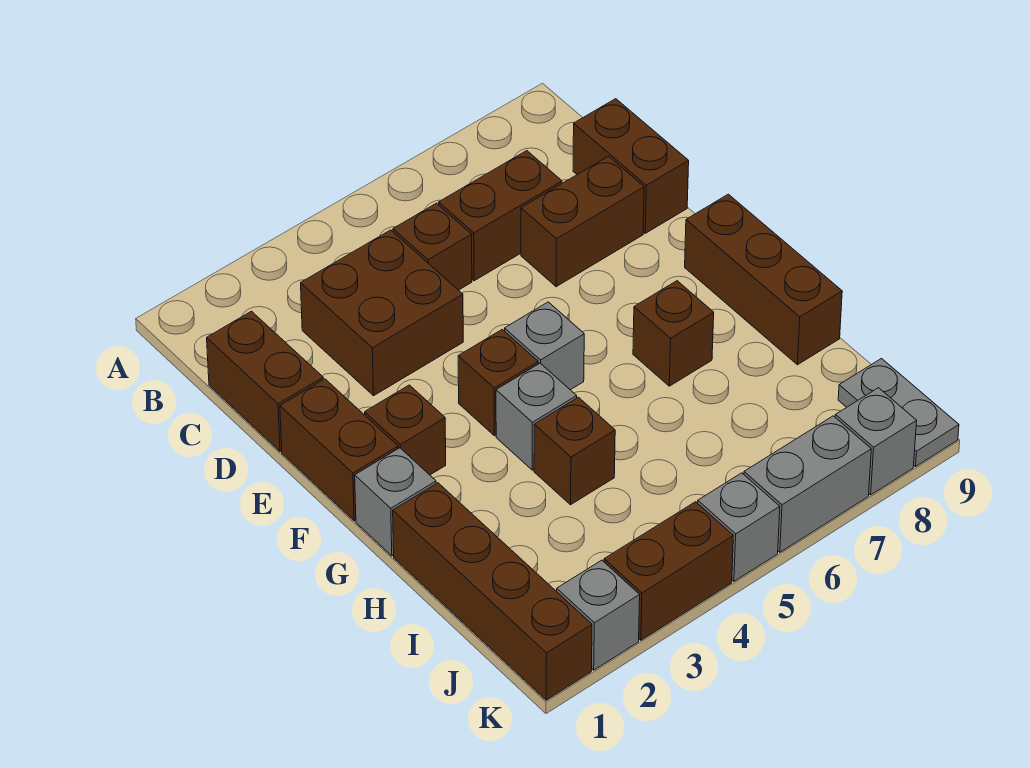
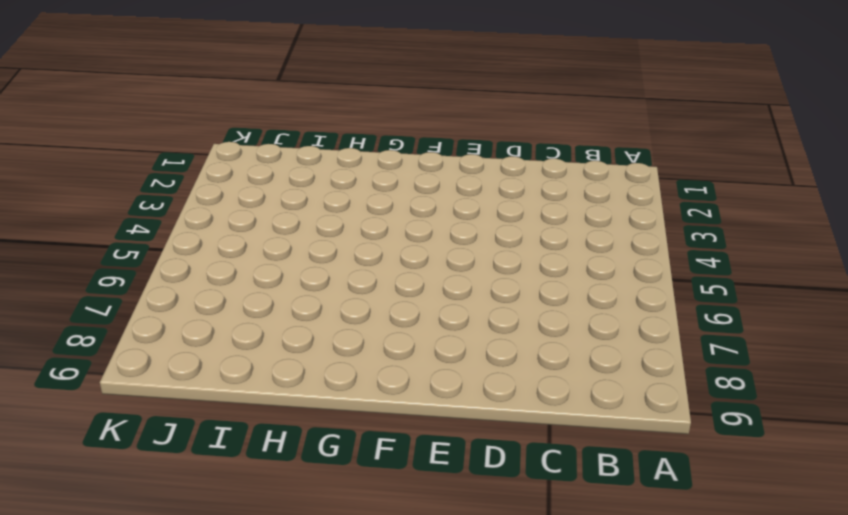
none -> brown brick C1:D1 level 1
none -> brown brick C3:D4 level 1
none -> brown brick C5 level 1

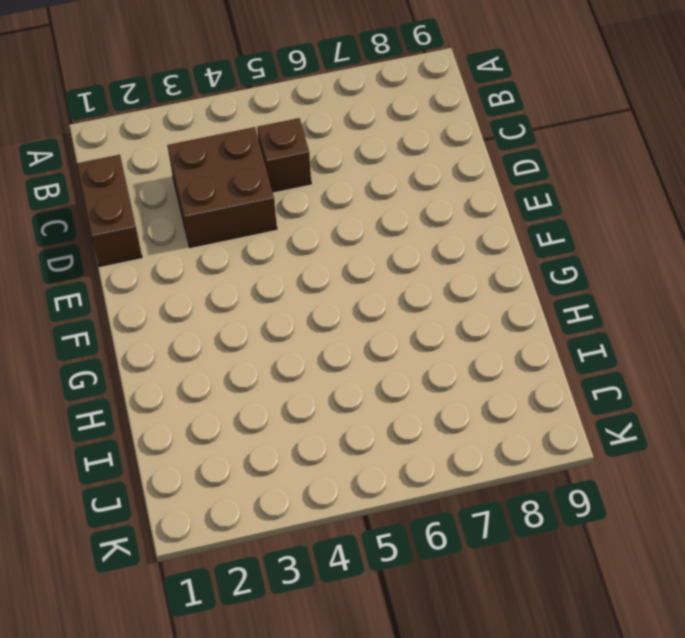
none -> brown brick C6:C7 level 1
none -> brown brick C9:D9 level 1
none -> brown brick D7:D8 level 1

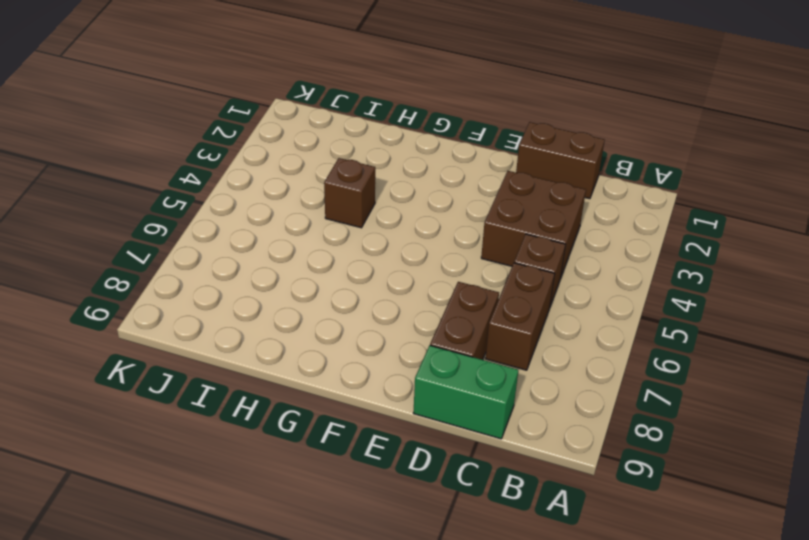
green brick C9:D9 level 1 -> brown brick C9:D9 level 1
none -> brown brick E1:F1 level 1
none -> brown brick F2 level 1
none -> brown brick F4 level 1

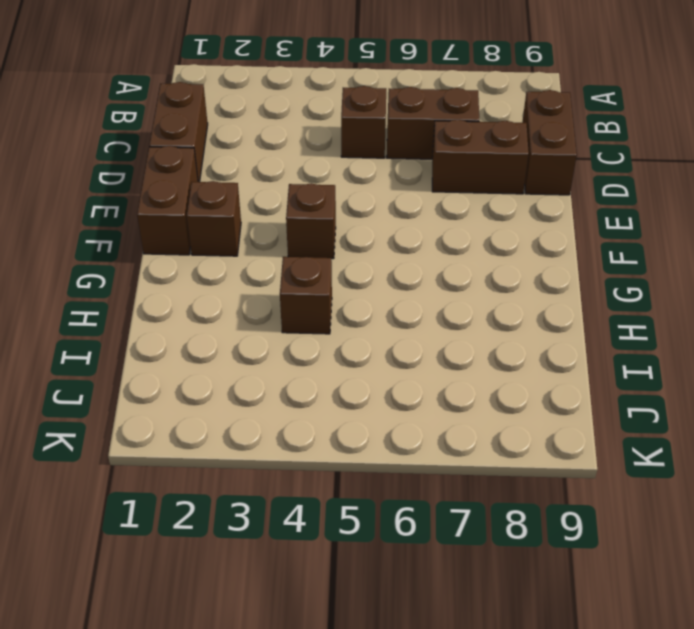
none -> brown brick C3:D4 level 1
none -> grey brick F5 level 1
none -> brown brick F9:H9 level 1

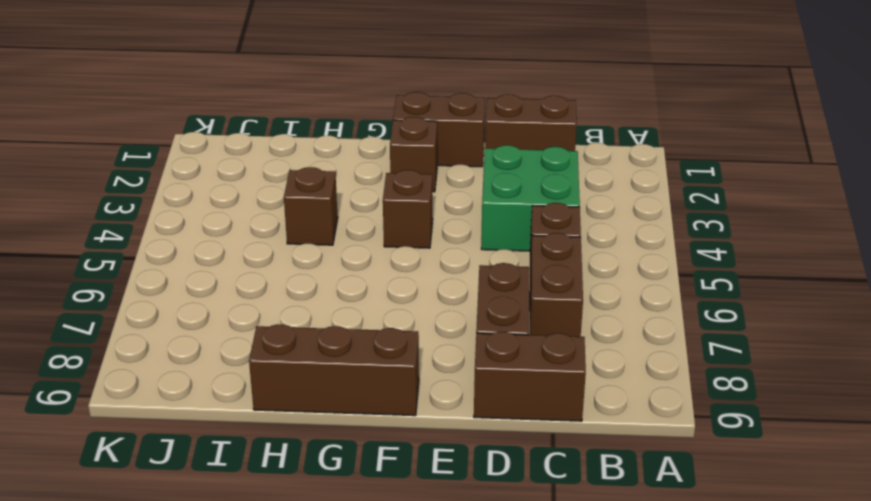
green brick C3:D4 level 1 -> brown brick C3:D4 level 1
none -> grey brick F5 level 1
none -> grey brick G1 level 1
none -> grey brick G4 level 1

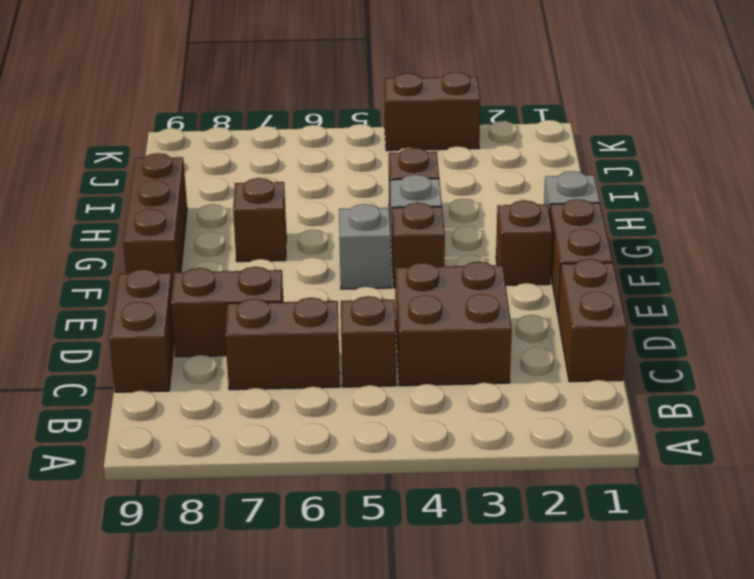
none -> brown brick H1:K1 level 1
none -> grey plate J9:K9 level 1
none -> grey brick K2 level 1

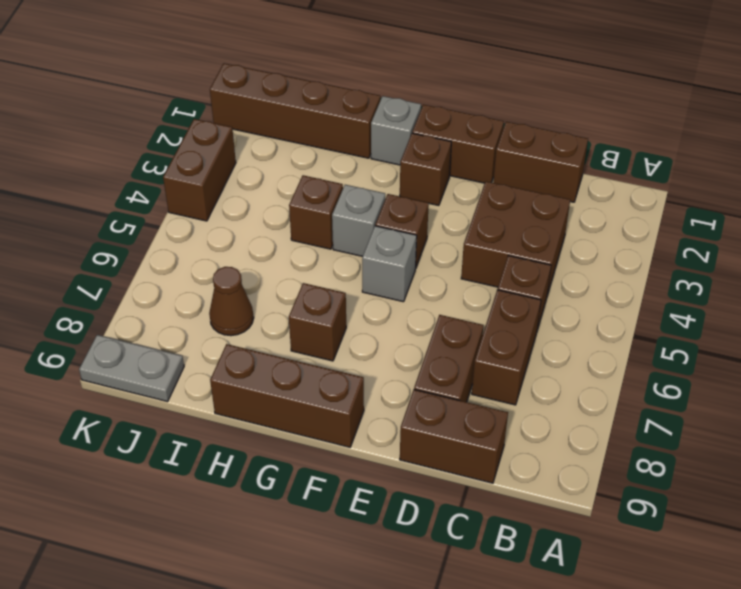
brown cone I7 level 1 -> none
none -> grey brick K2 level 1
none -> grey brick K5 level 1
none -> grey brick K6:K7 level 1

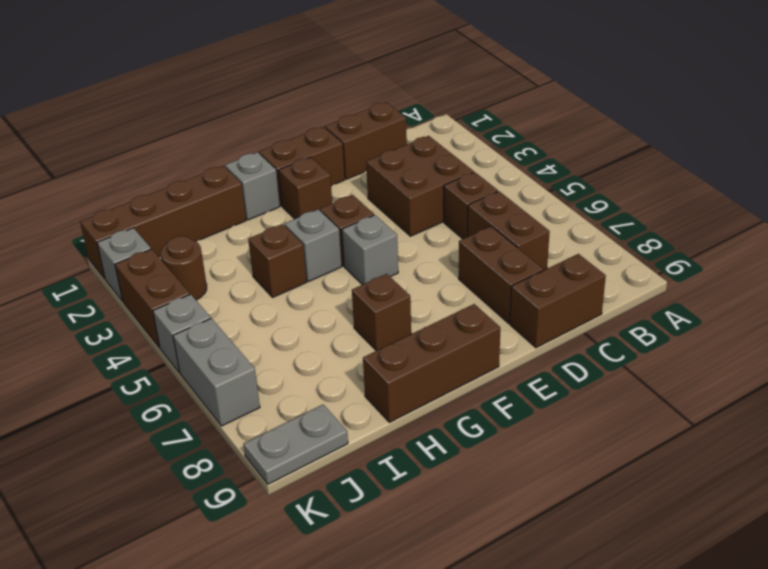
brown round brick J3 level 1 -> none
none -> grey brick K8 level 1

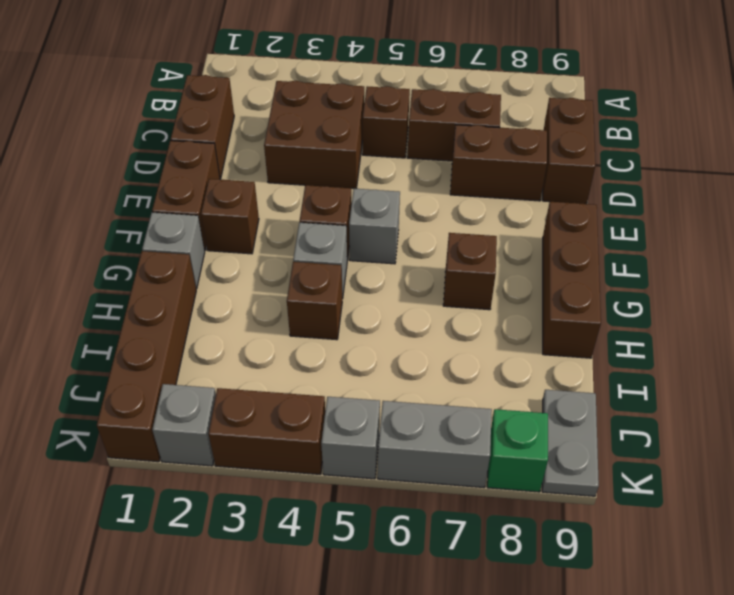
green brick K8 level 1 -> grey brick K8 level 1

